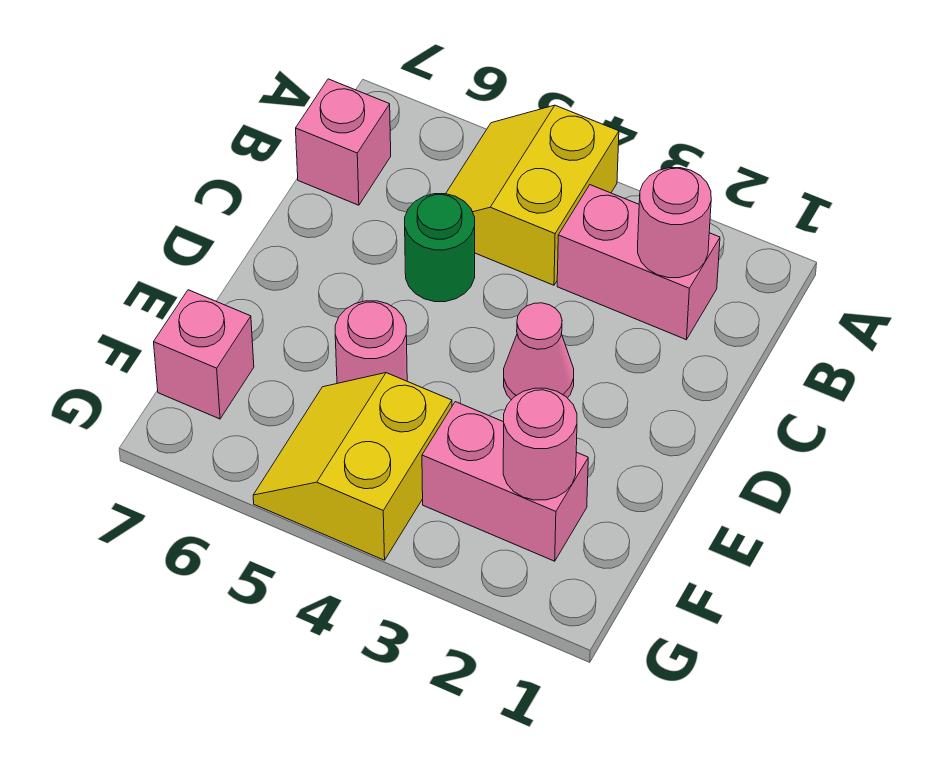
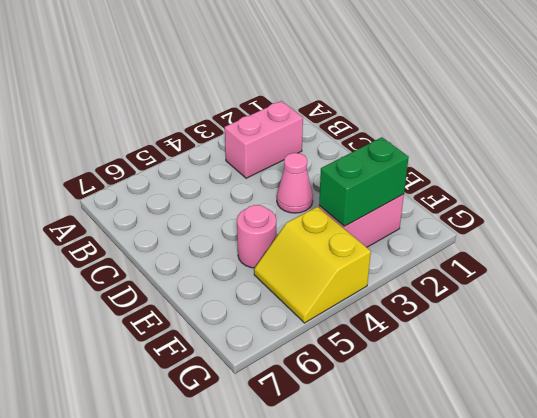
green brick F2:F3 level 2 -> pink round brick F2 level 2
none -> yellow slope A4:B5 level 1 top 4
none -> pink brick B7 level 1

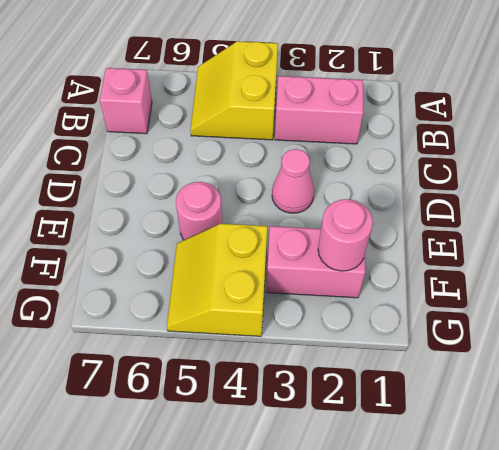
none -> green round brick C5 level 1
none -> pink brick F7 level 1

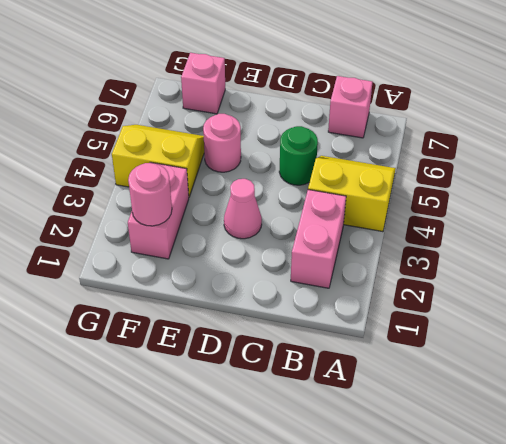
none -> pink round brick B2 level 2

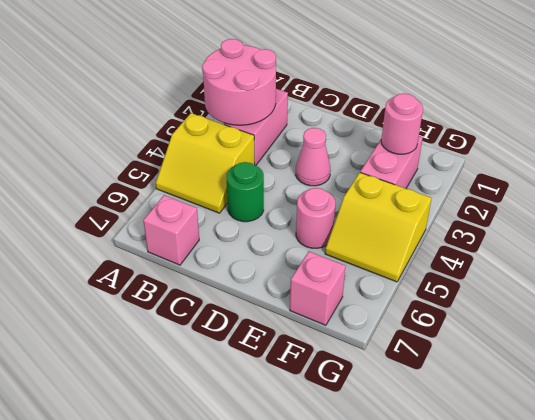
pink round brick A2:B3 level 2 -> pink round brick B2 level 2

